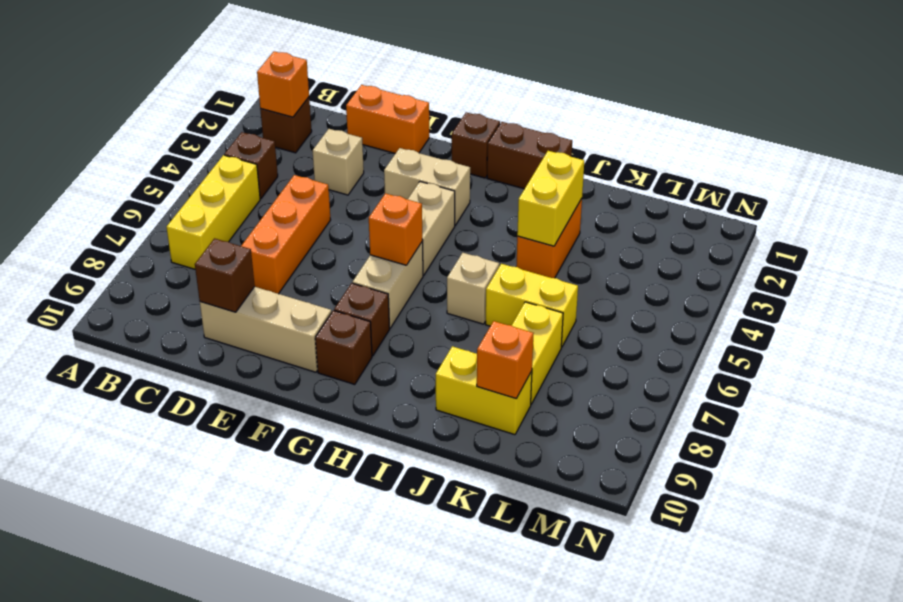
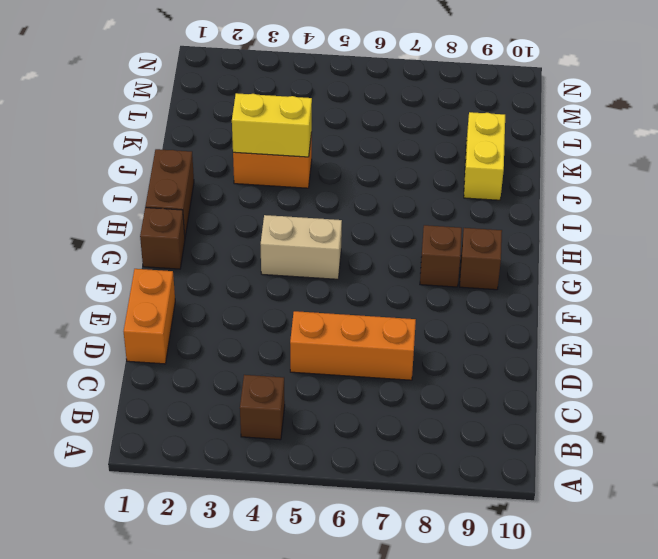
none -> brown brick B2 level 1
none -> yellow brick B5:B7 level 1
none -> tan brick D3 level 1

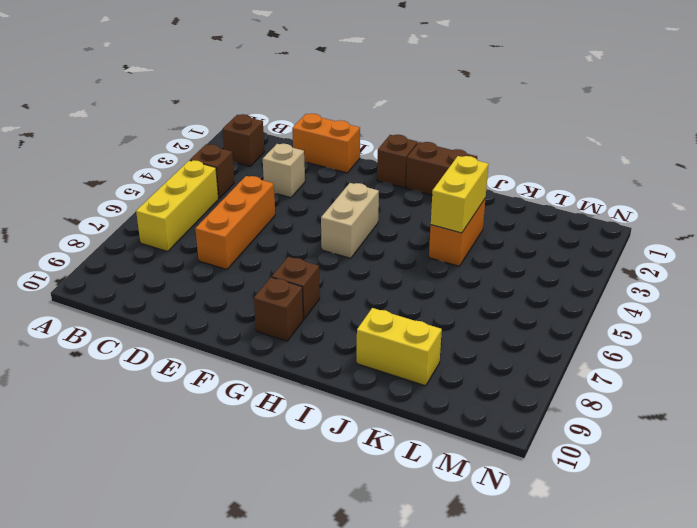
none -> tan brick D9:F9 level 1
none -> tan brick F3:G3 level 1
none -> tan brick G6:G7 level 1

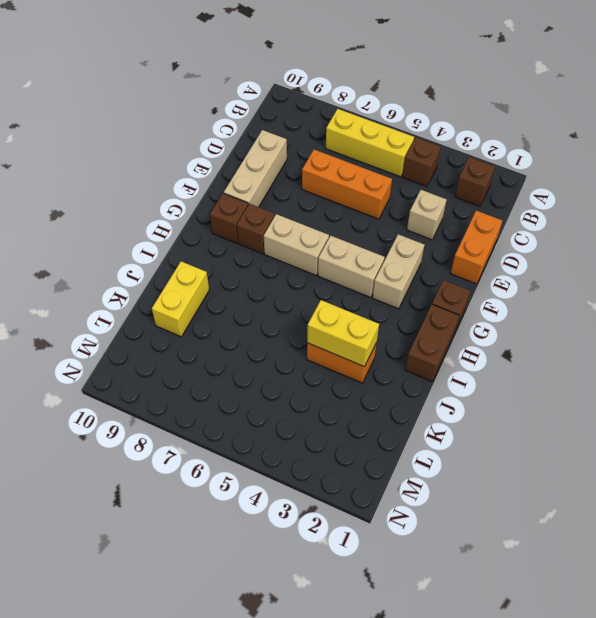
none -> tan brick I6 level 1
none -> yellow brick J6:K6 level 1
none -> yellow brick K7:K8 level 1

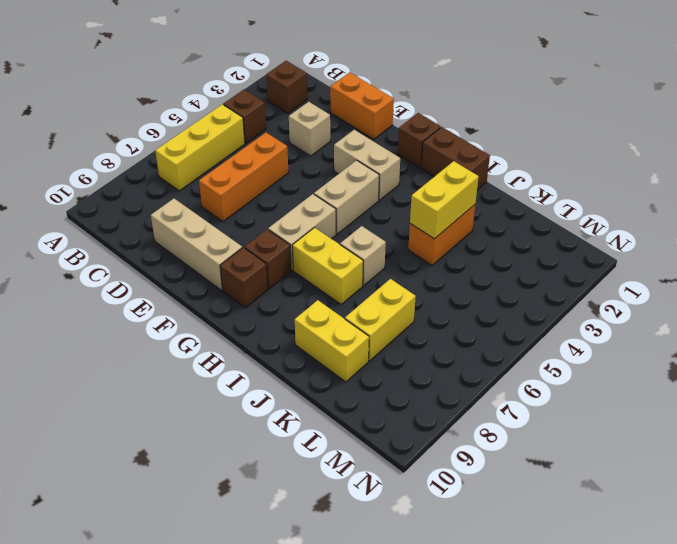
yellow brick H7:I7 level 1 -> yellow brick J6:K6 level 1
none -> orange brick B2 level 2
none -> brown brick D9 level 2
none -> orange brick G6 level 2

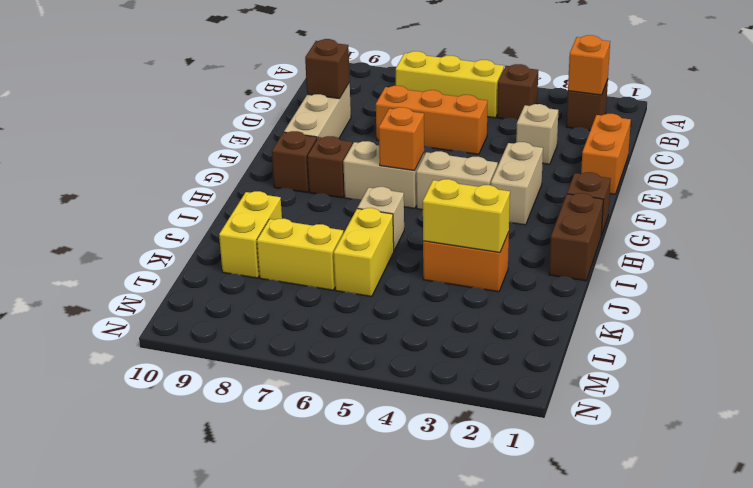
none -> orange brick K9 level 2

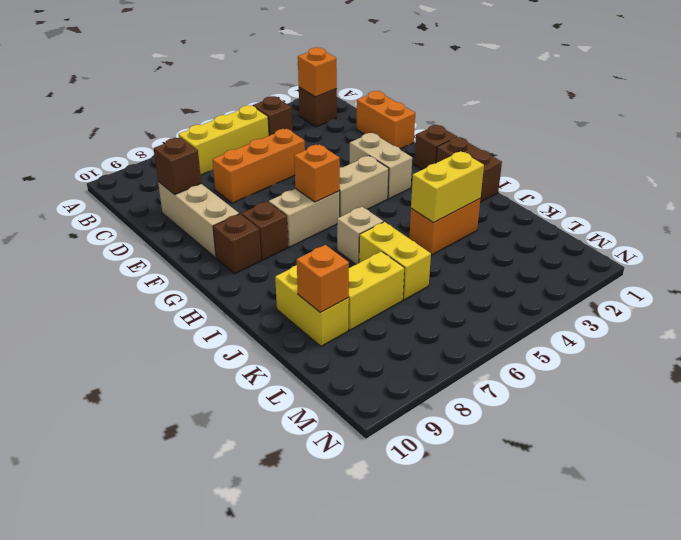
none -> tan brick D3 level 1

